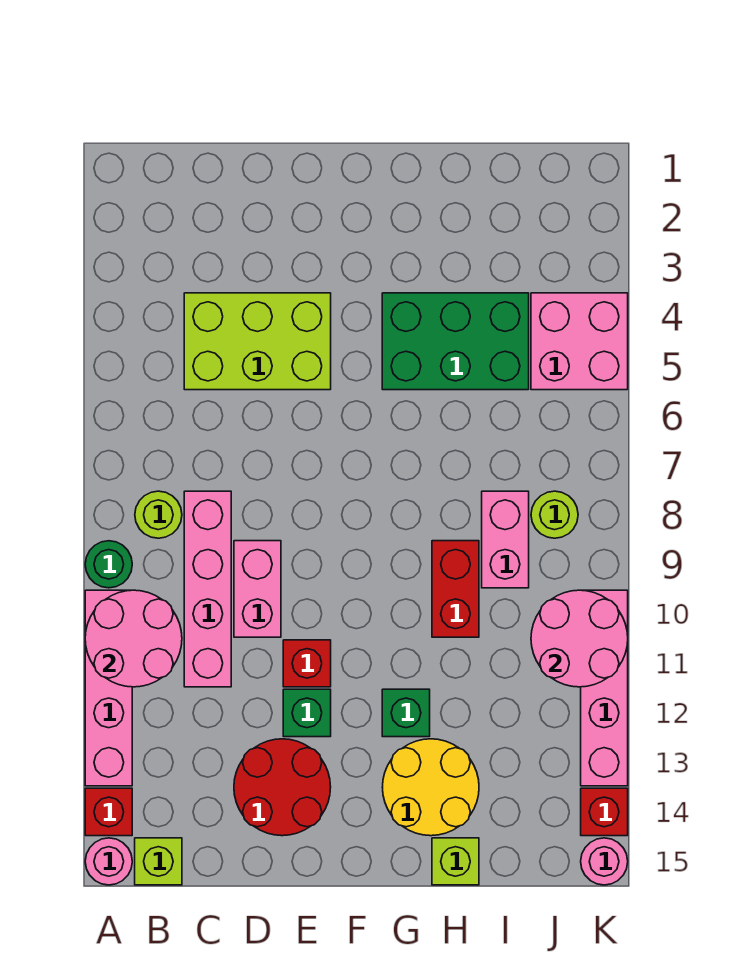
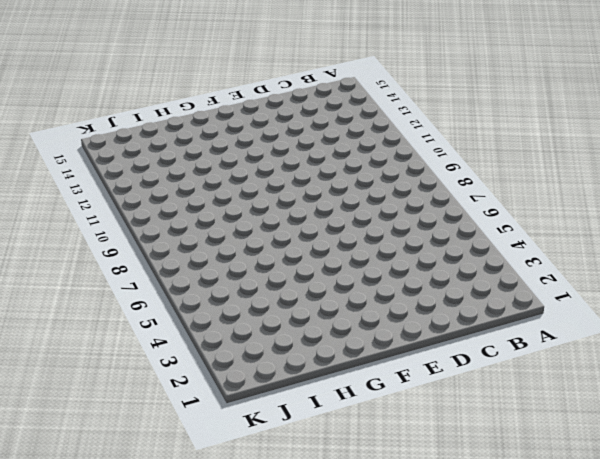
none -> green round brick A9 level 1
none -> pink brick A10:A13 level 1
none -> red brick A14 level 1

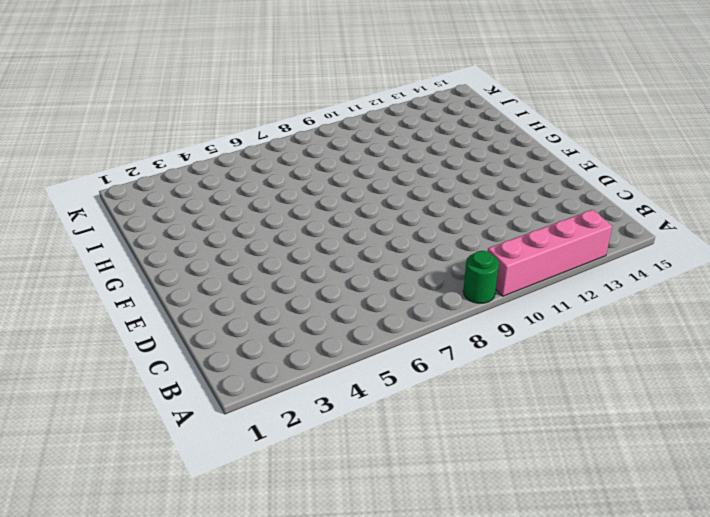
none -> red brick A14 level 1
none -> pink round brick A15 level 1
none -> lime round brick B8 level 1

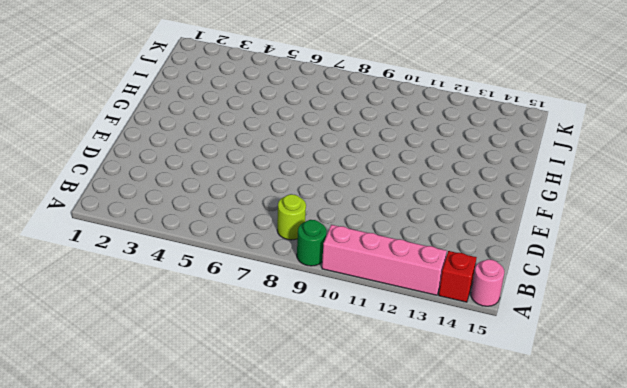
none -> lime brick B15 level 1
none -> lime brick C4:E5 level 1
none -> pink brick C8:C11 level 1

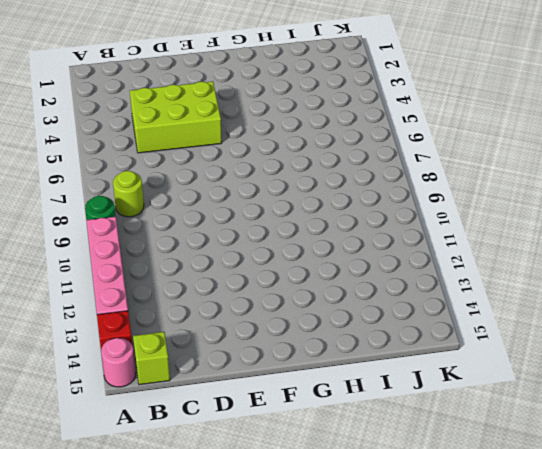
none -> pink brick C8:C11 level 1
none -> pink brick D9:D10 level 1
none -> red round brick D13:E14 level 1

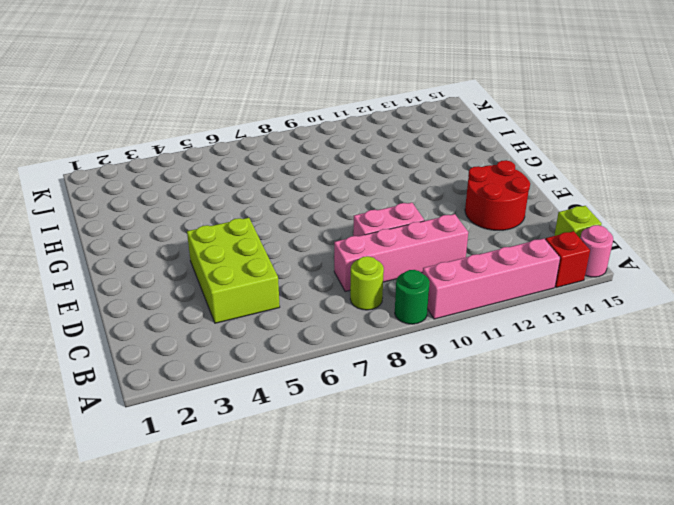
none -> red brick E11 level 1
none -> green brick E12 level 1
none -> green brick G4:I5 level 1

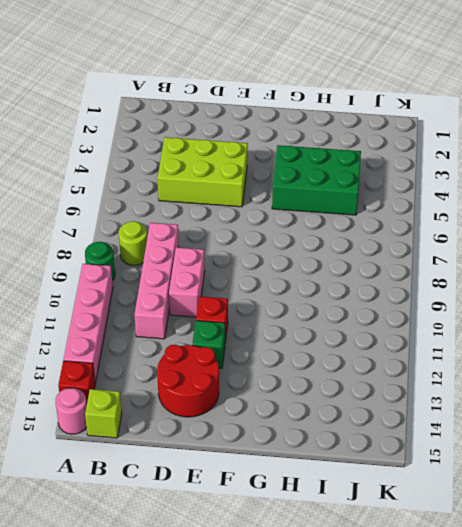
none -> green brick G12 level 1
none -> yellow round brick G13:H14 level 1
none -> red brick H9:H10 level 1

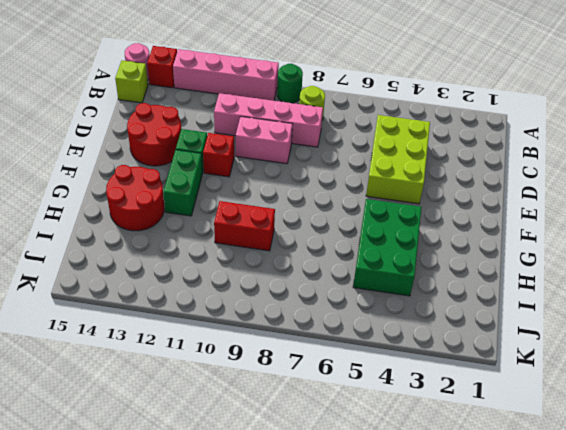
green brick F12:G12 level 1 -> green brick G12 level 1
red round brick G13:H14 level 1 -> yellow round brick G13:H14 level 1
none -> lime brick H15 level 1
none -> pink brick I8:I9 level 1
none -> pink brick J4:K5 level 1

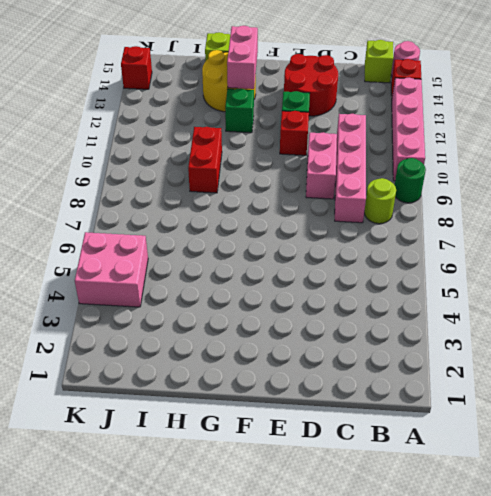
pink brick G13:G14 level 2 -> pink brick I8:I9 level 1
none -> lime brick C4:E5 level 1
none -> green brick G4:I5 level 1
none -> lime round brick J8 level 1

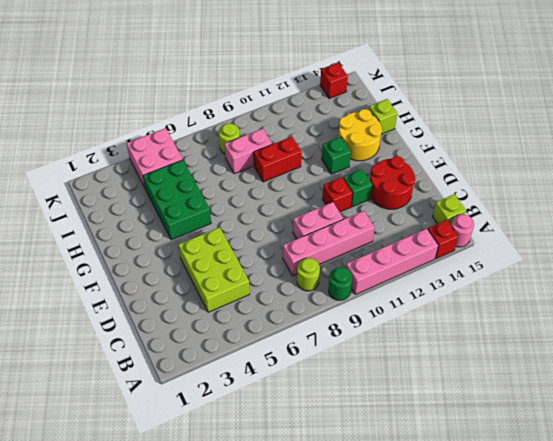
none -> pink brick K10:K13 level 1
none -> pink round brick K15 level 1
none -> pink round brick A10:B11 level 2

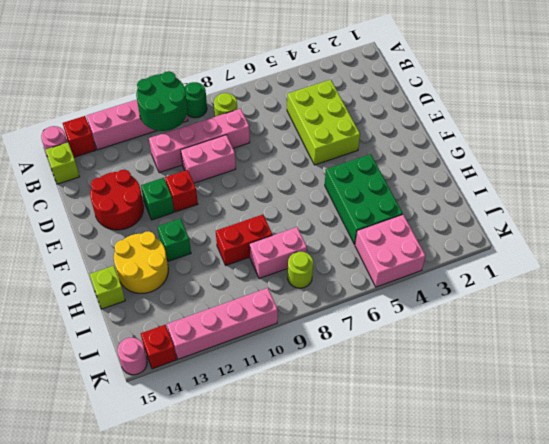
green round brick A10:B11 level 2 -> pink round brick A10:B11 level 2
none -> pink round brick J10:K11 level 2

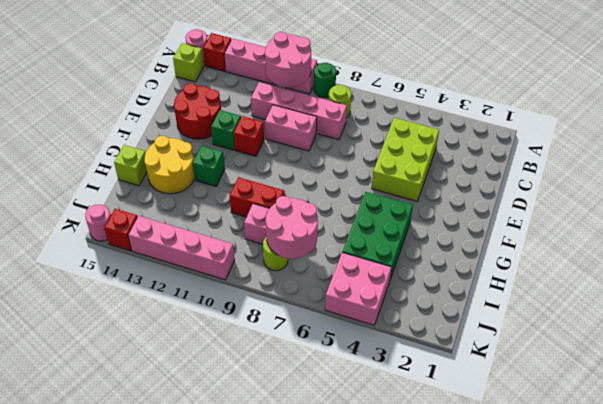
pink round brick I7:J8 level 2 -> pink round brick J10:K11 level 2

